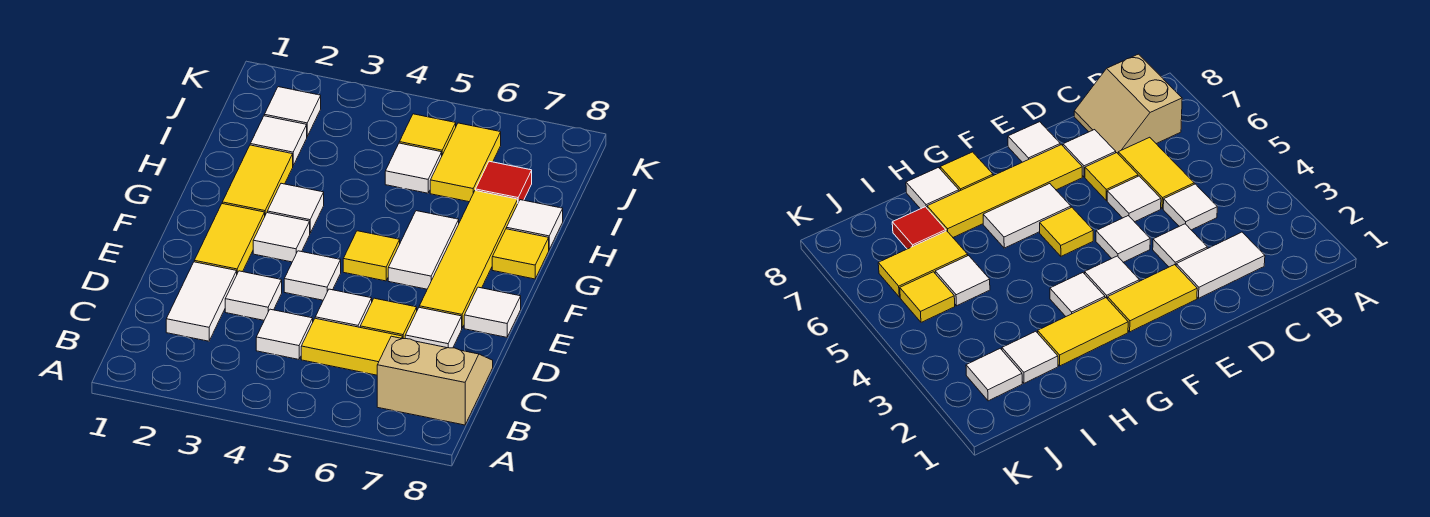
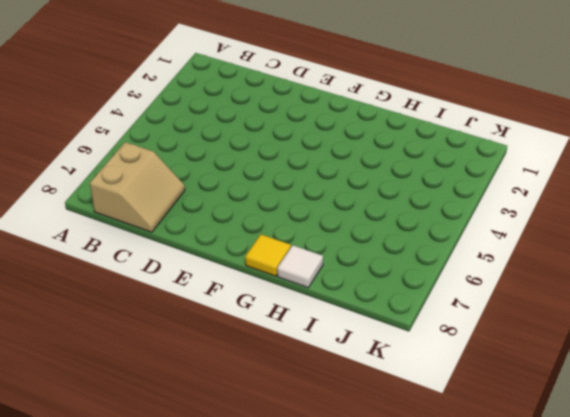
none -> white tile C2:D2 level 1
none -> white tile C4 level 1
none -> yellow tile C5:C6 level 1

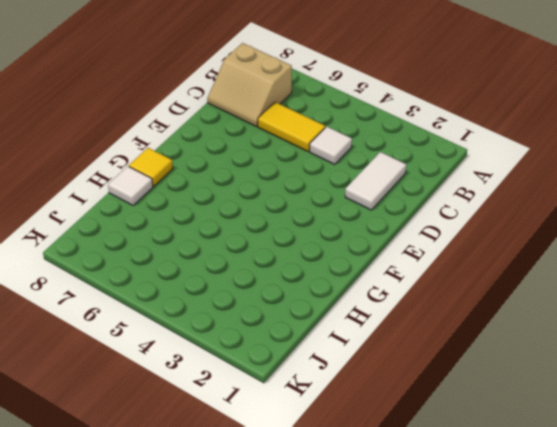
none -> white tile D3 level 1
none -> white tile D5 level 1
none -> yellow tile D6 level 1

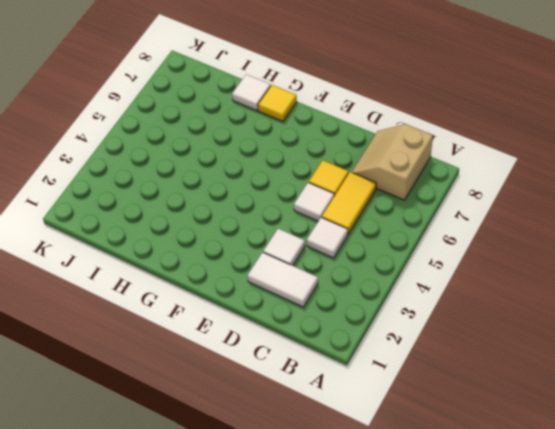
none -> white tile D7 level 1
none -> yellow tile E2:F2 level 1
none -> white tile E4 level 1

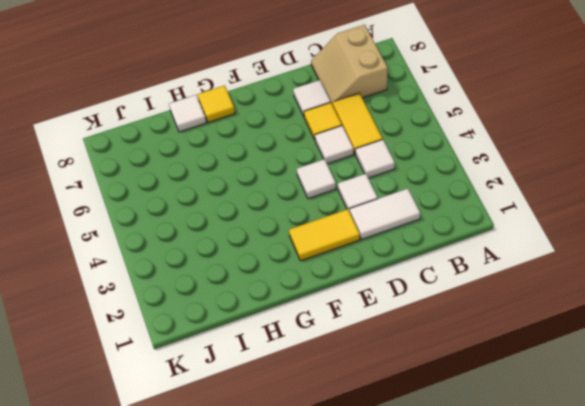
none -> yellow tile E7:H7 level 1
none -> white tile E8 level 1
none -> white tile F3 level 1

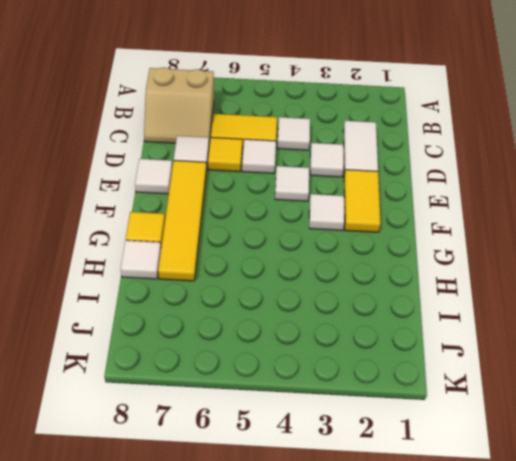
none -> yellow tile F5 level 1
none -> white tile F6:G6 level 1
none -> yellow tile G2:H2 level 1

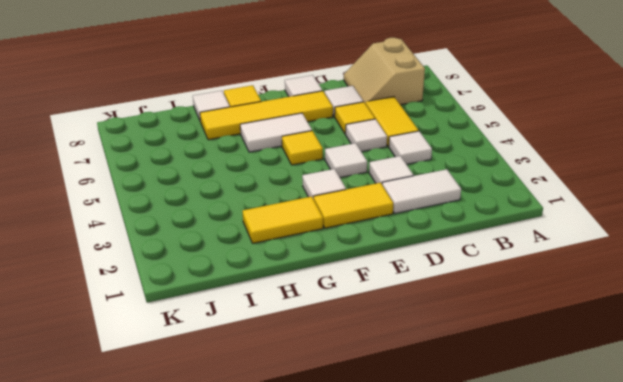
none -> white tile G3 level 1
none -> white tile I2 level 1
none -> white tile I5 level 1

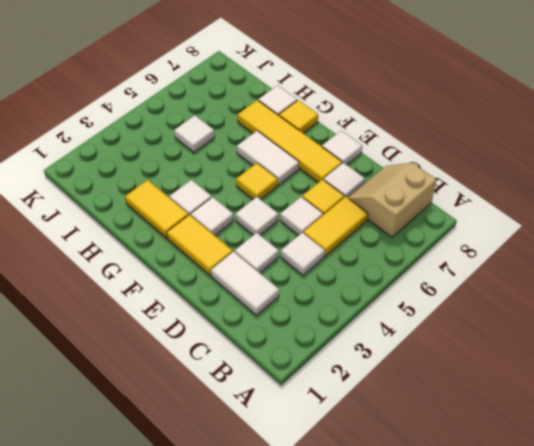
none -> white tile I2 level 1
none -> yellow tile I6:J6 level 1
none -> red tile I7 level 1

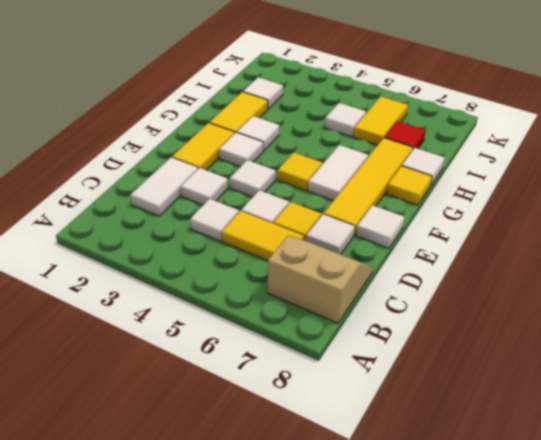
none -> white tile J2 level 1
none -> yellow tile J5 level 1

